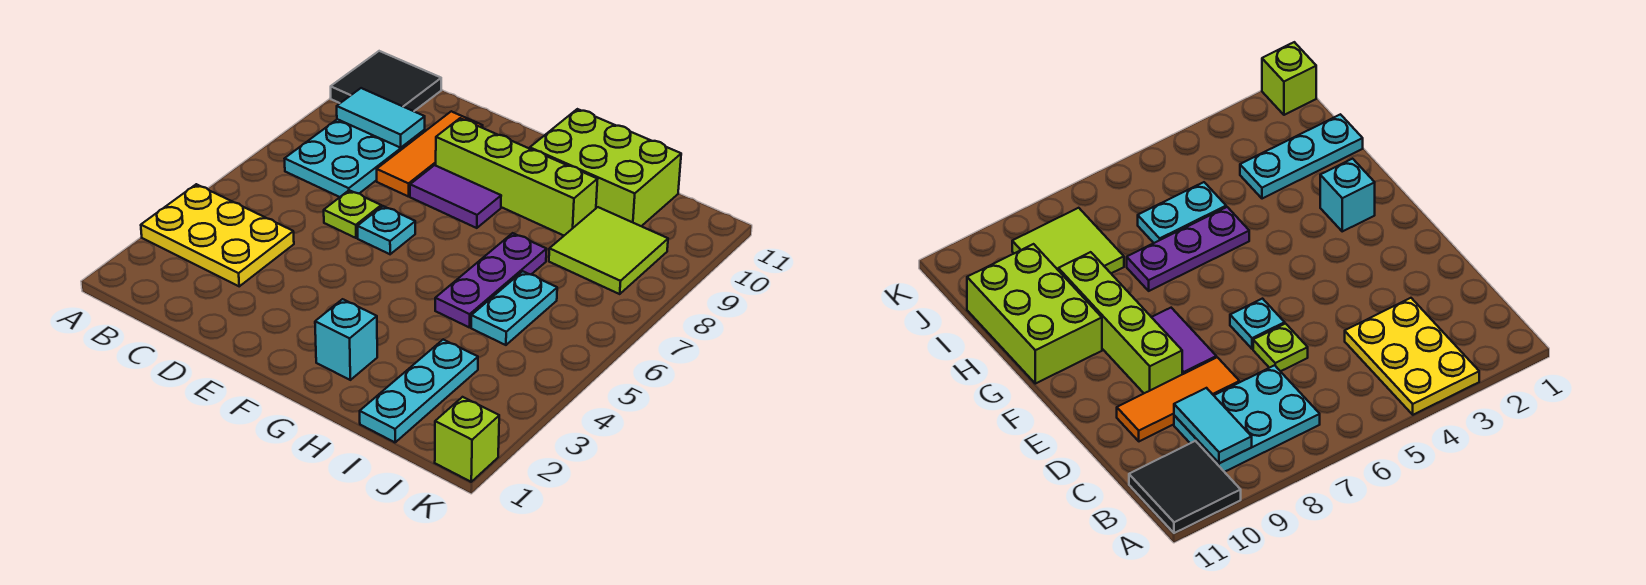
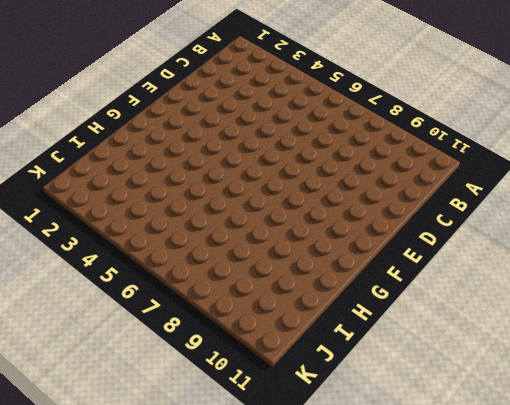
none -> yellow plate A3:C4 level 1
none -> black tile A10:B11 level 1
none -> cyan plate B7:C9 level 1

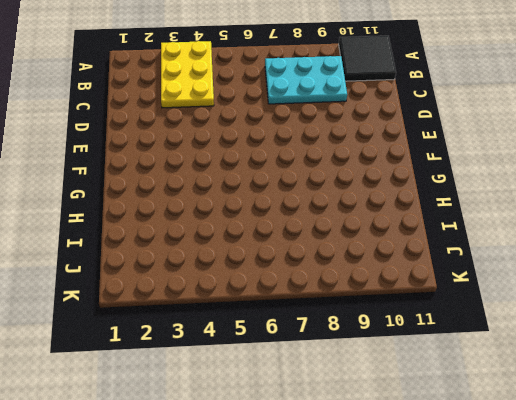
none -> lime plate D6 level 1
none -> orange tile D8:D10 level 1
none -> cyan plate E6 level 1

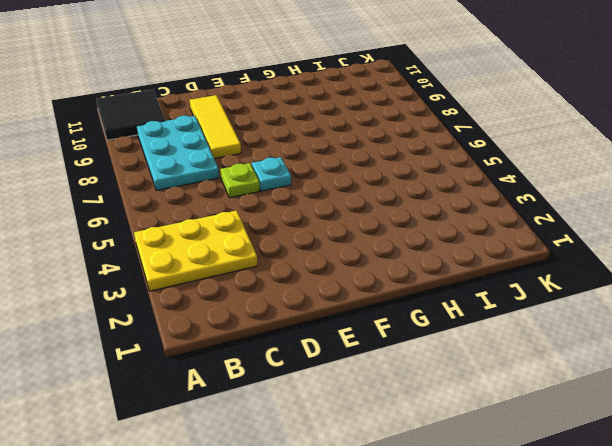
yellow tile D8:D10 level 1 -> orange tile D8:D10 level 1
none -> purple tile E8:F8 level 1
none -> lime brick E9:H9 level 1
none -> cyan brick G2 level 1

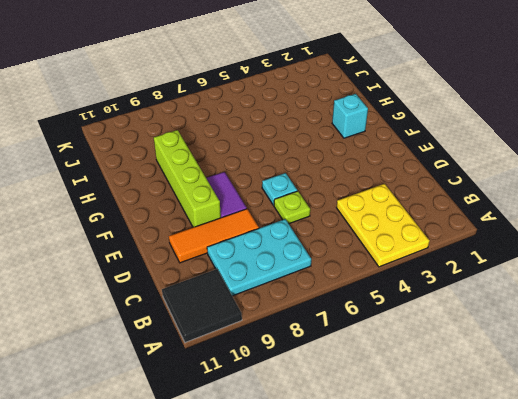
none -> lime brick G10:I11 level 1
none -> purple plate H5:H7 level 1
none -> cyan plate I1:I3 level 1

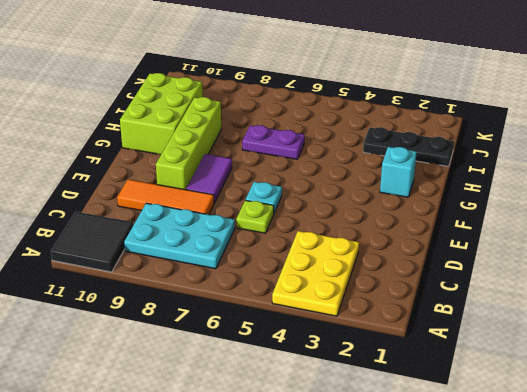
purple plate H6:H7 level 1 -> purple plate H5:H7 level 1
black plate I1:I3 level 1 -> cyan plate I1:I3 level 1
none -> cyan plate I5:I6 level 1
none -> lime tile I8:J9 level 1
none -> lime brick K1 level 1

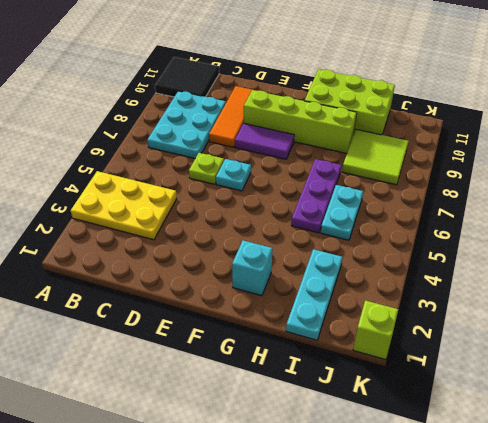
none -> cyan tile B9:C9 level 2

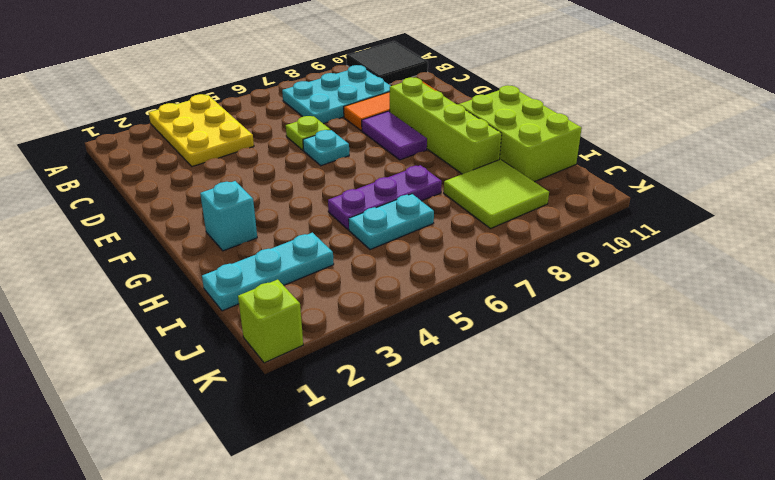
none -> cyan tile B9:C9 level 2

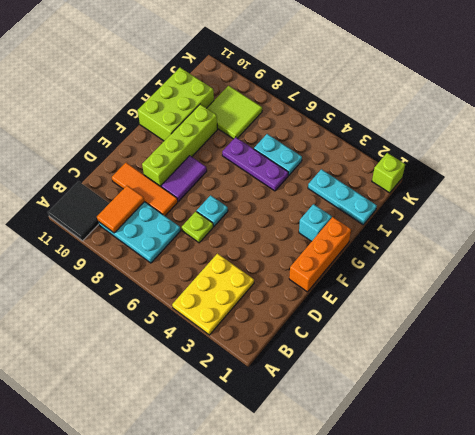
orange tile B9:C9 level 2 -> cyan tile B9:C9 level 2
orange brick E1:G1 level 1 -> none

